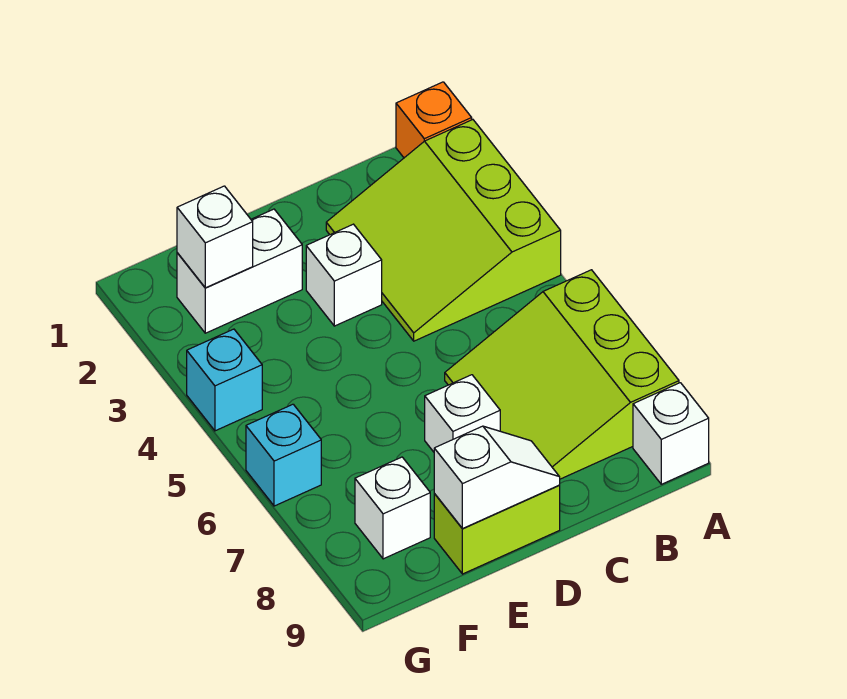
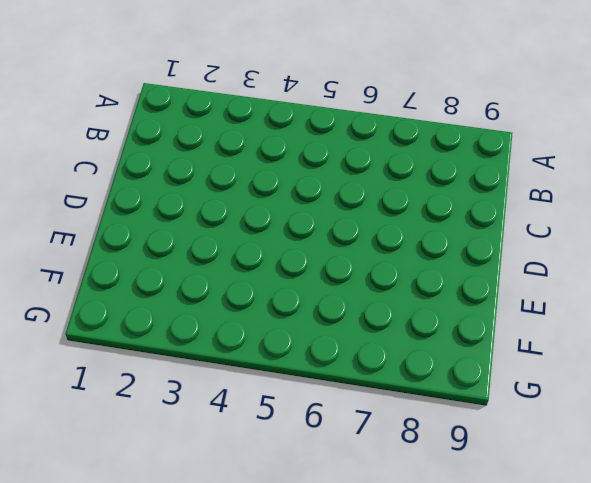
none -> orange brick A1 level 1
none -> lime slope A2:C4 level 1 top A
none -> lime slope A6:C8 level 1 top A

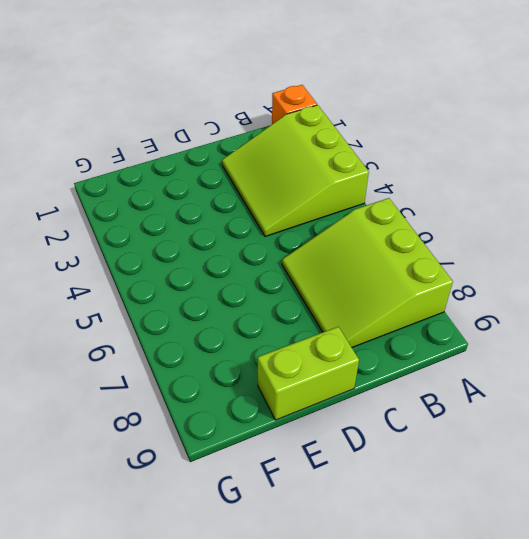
none -> white brick A9 level 1
none -> white brick D3 level 1
none -> white brick D7 level 1

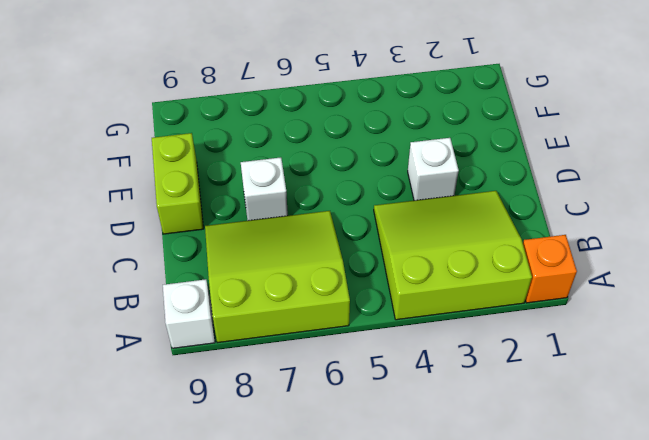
none -> white brick E2:F2 level 1
none -> white brick F8 level 1
none -> cyan brick G4 level 1

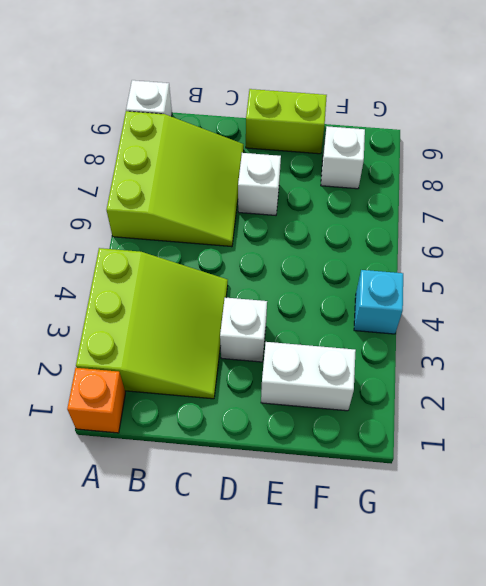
none -> cyan brick G6 level 1
none -> white slope D9:E9 level 2 top E
none -> white brick F2 level 2

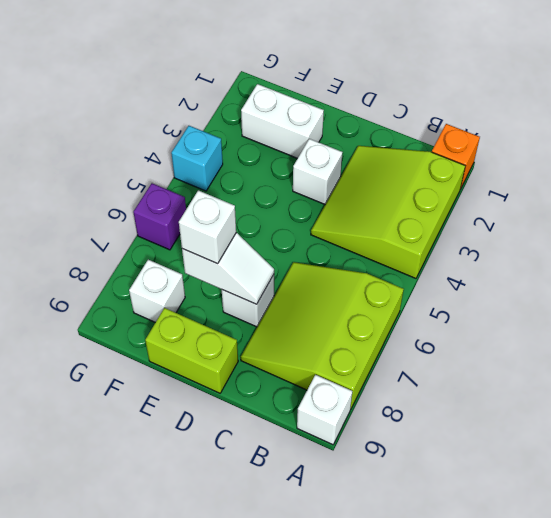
white slope D7:E7 level 2 top E -> white slope D9:E9 level 2 top E
white brick E7 level 3 -> white brick F2 level 2
purple brick G6 level 1 -> cyan brick G6 level 1

